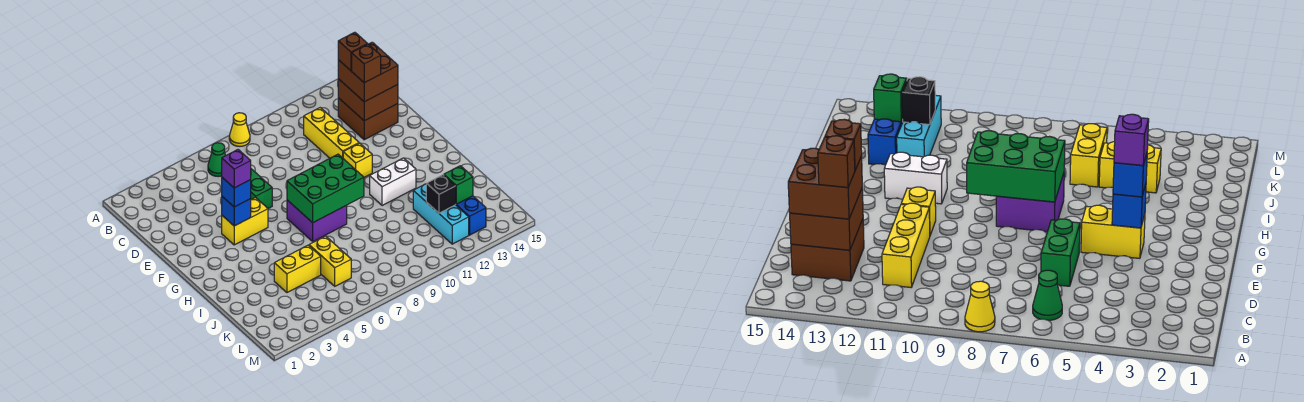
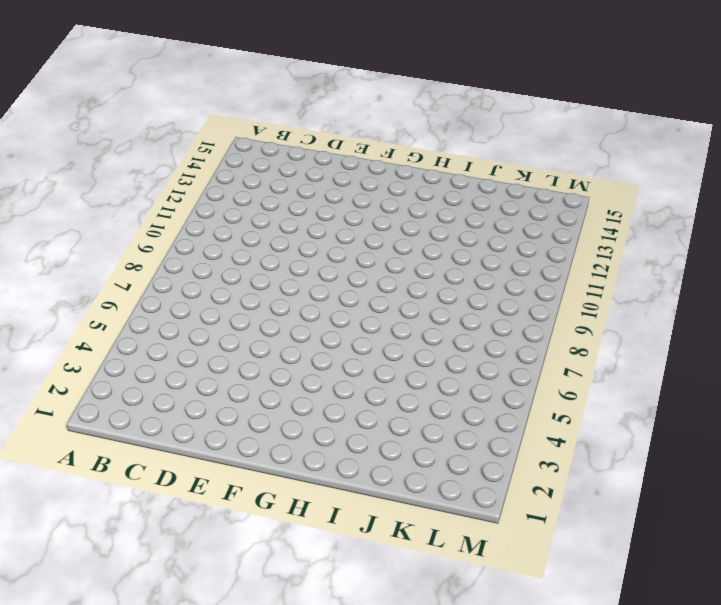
none -> yellow cone A8 level 1
none -> green cone B6 level 1
none -> yellow brick C11:E11 level 1

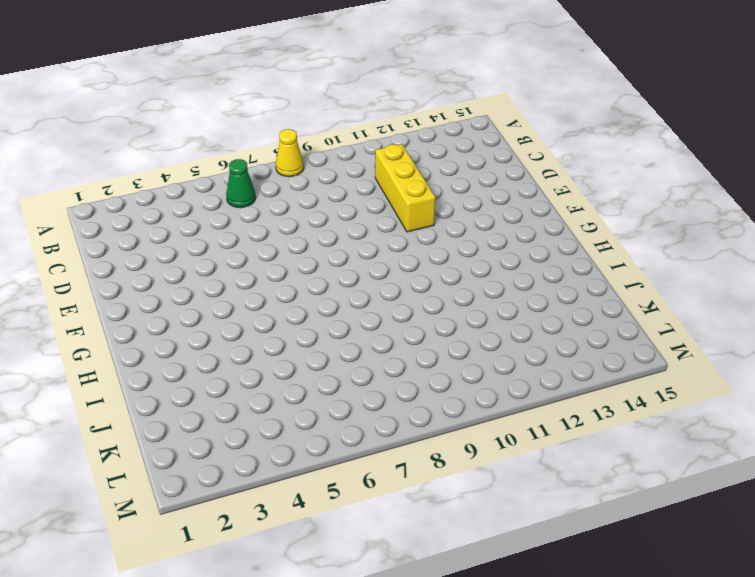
none -> brown brick C13:D14 level 1
none -> green brick D6:E6 level 1
none -> yellow brick F4:F5 level 1

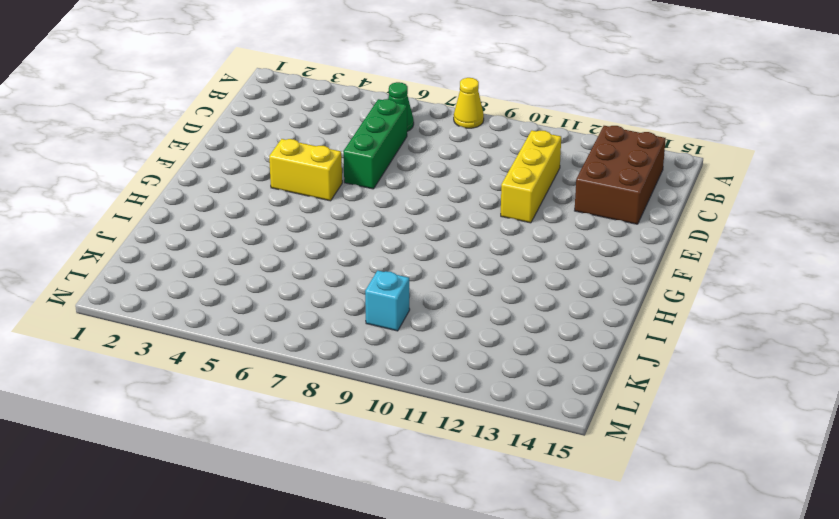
brown brick B13:D14 level 1 -> brown brick C13:D14 level 1
green brick C6:E6 level 1 -> green brick D6:E6 level 1
cyan brick K9 level 1 -> none
none -> yellow brick F11 level 1
none -> purple brick G7:H8 level 1
none -> white brick H11:H12 level 1

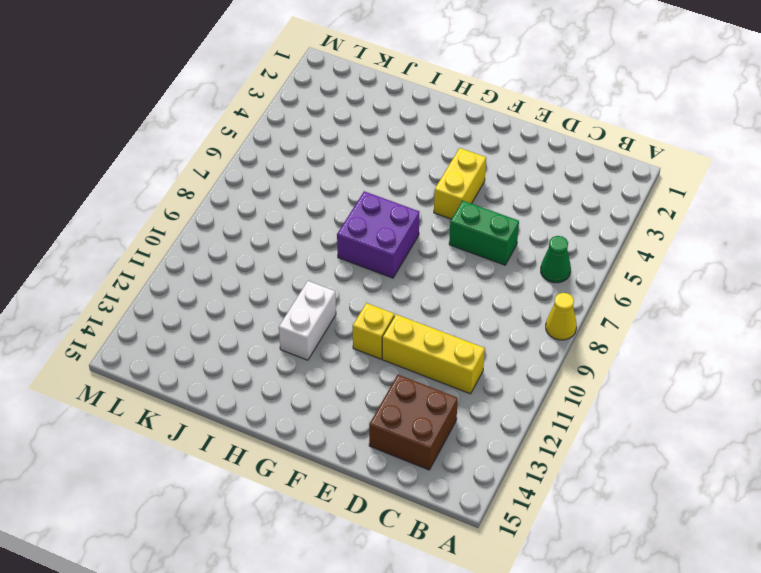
none -> yellow brick J4:J5 level 1
none -> yellow brick J6:K6 level 1
none -> cyan brick J12:L12 level 1

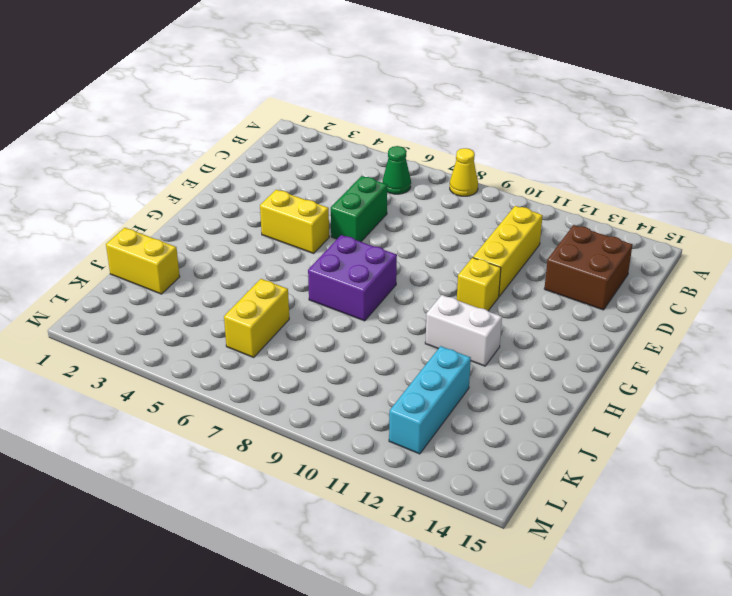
yellow brick J1:J2 level 1 -> yellow brick J4:J5 level 1
none -> blue brick J13:L13 level 1
none -> brown brick C13:D14 level 2
none -> blue brick F4 level 2

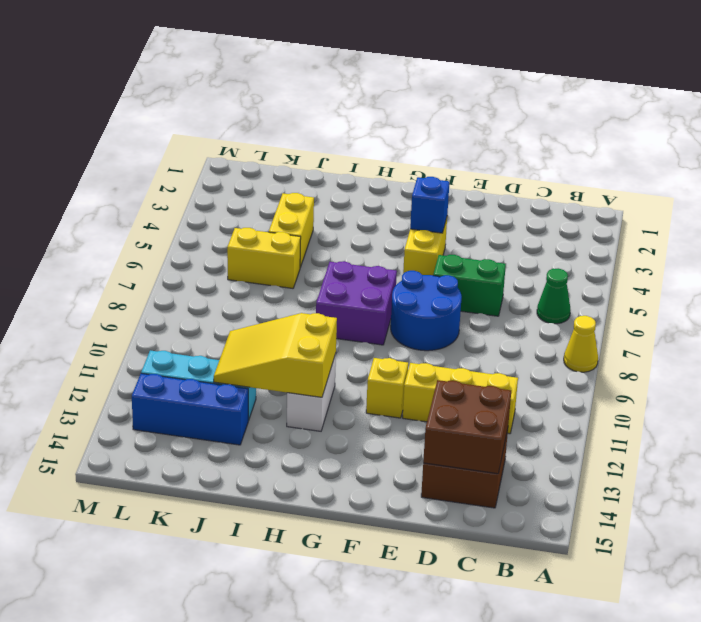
blue round brick E7:F8 level 1 -> none
yellow slope H11:J12 level 2 top H -> none
none -> green brick G7:H9 level 2
none -> black brick K12 level 2
none -> green brick K13 level 2

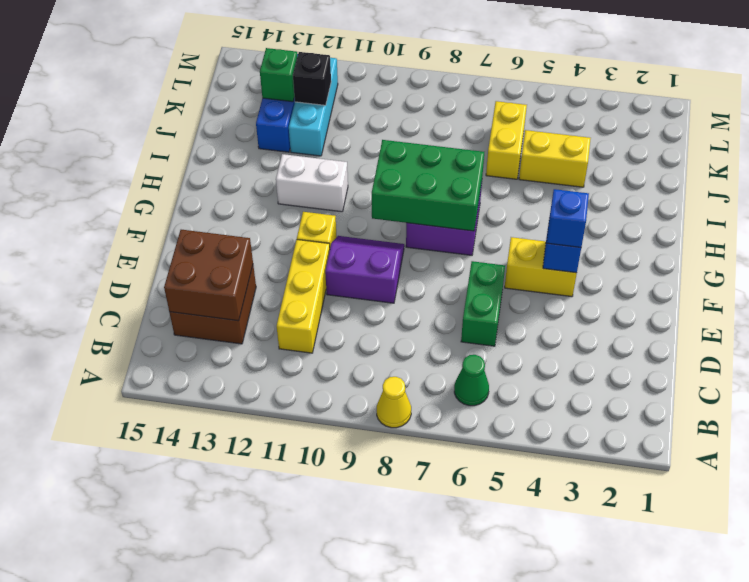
purple slope E9:F10 level 1 top E -> none
none -> brown brick C13:D14 level 3
none -> brown brick C13 level 4
none -> brown brick D13 level 4

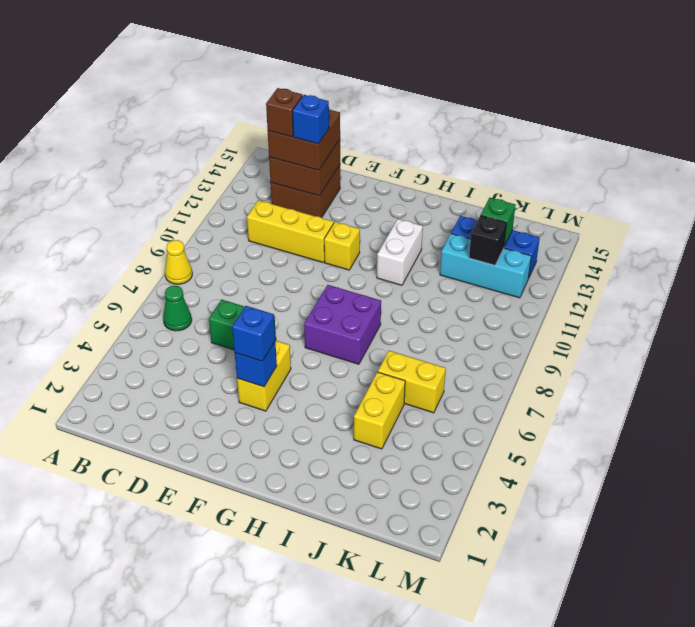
blue brick D13 level 4 -> brown brick D13 level 4
none -> green brick G7:H9 level 2
none -> purple brick F4 level 4

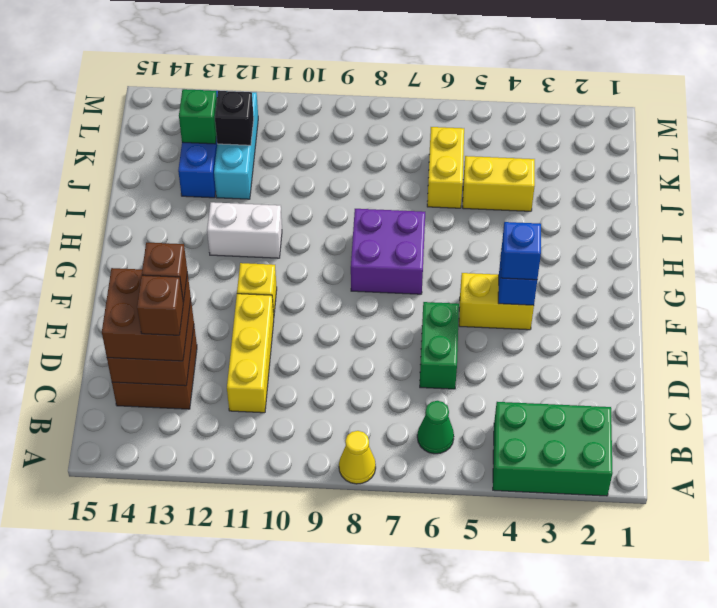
green brick A2:B4 level 1 -> green brick G7:H9 level 2
none -> purple brick F4 level 4

